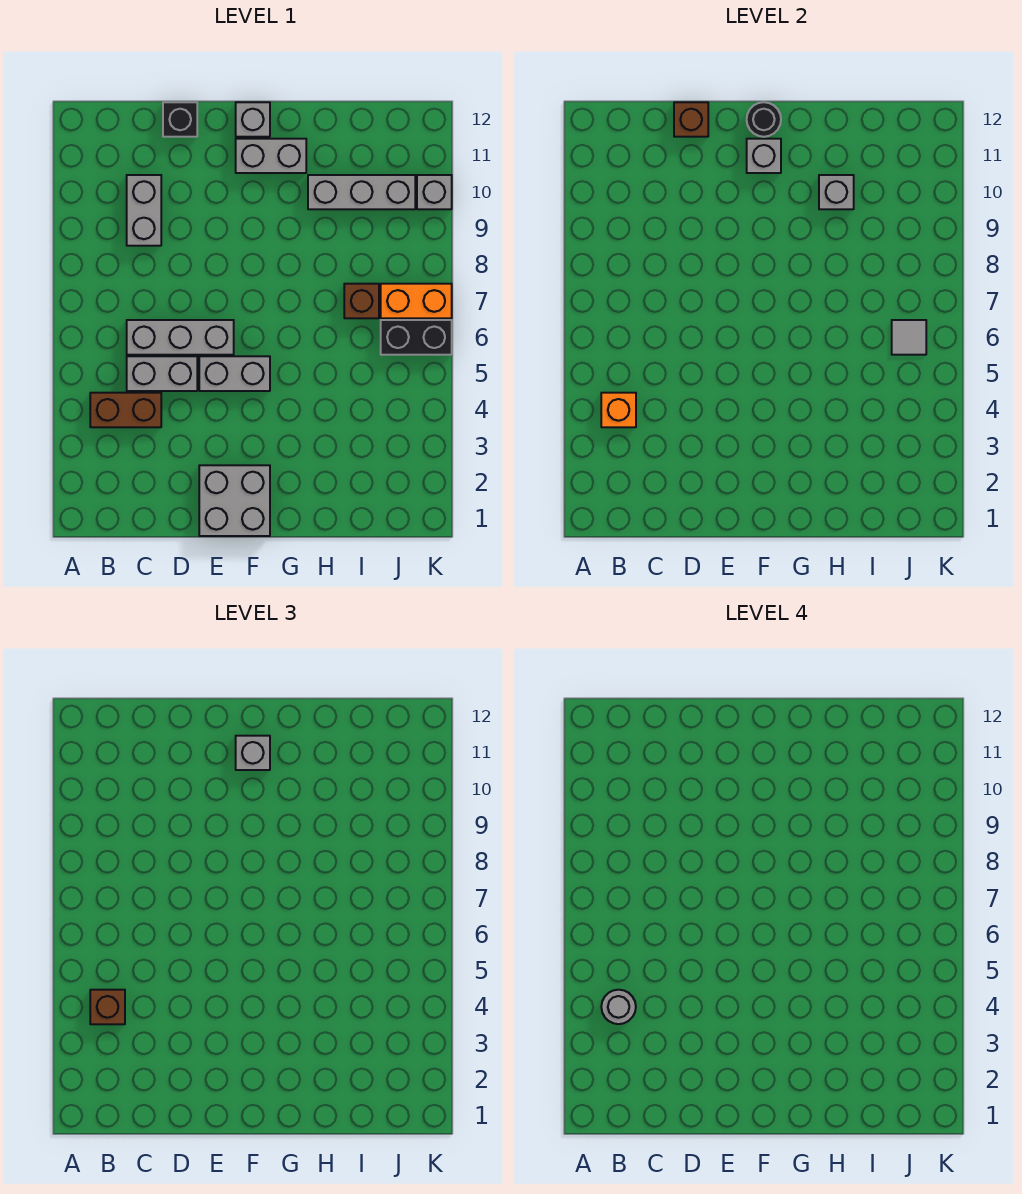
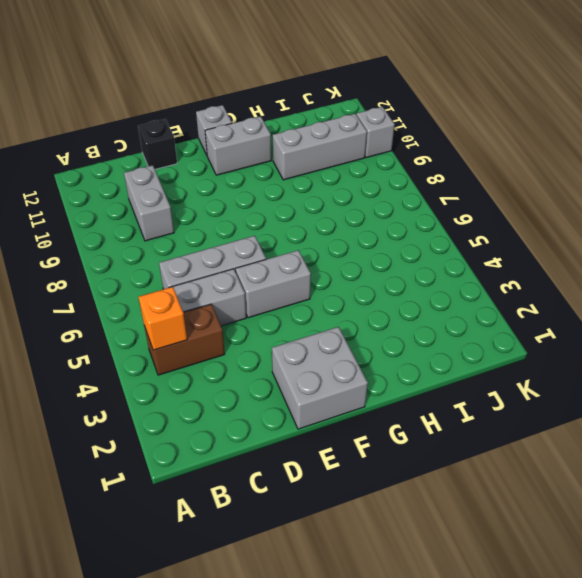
none -> brown brick I7 level 1
none -> black brick J6:K6 level 1
none -> orange brick J7:K7 level 1

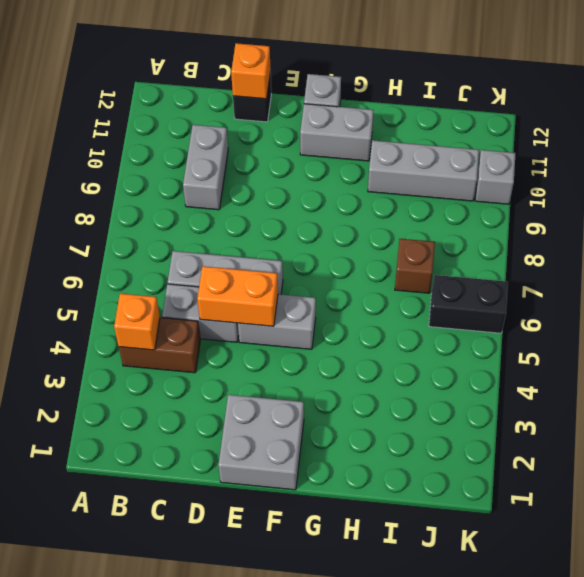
orange brick D5:E5 level 2 -> orange brick J7:K7 level 1
orange brick D12 level 2 -> brown brick D12 level 2
none -> grey brick F11 level 2
none -> black round brick F12 level 2
none -> grey brick H10 level 2

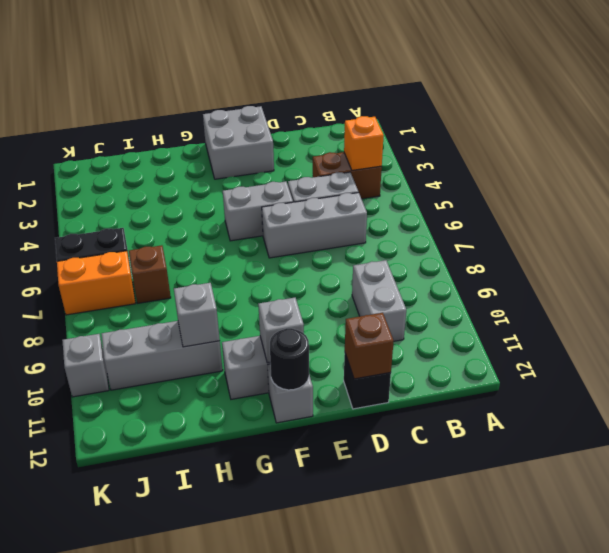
none -> grey tile J6 level 2
none -> brown brick B4 level 3
none -> grey brick F11 level 3

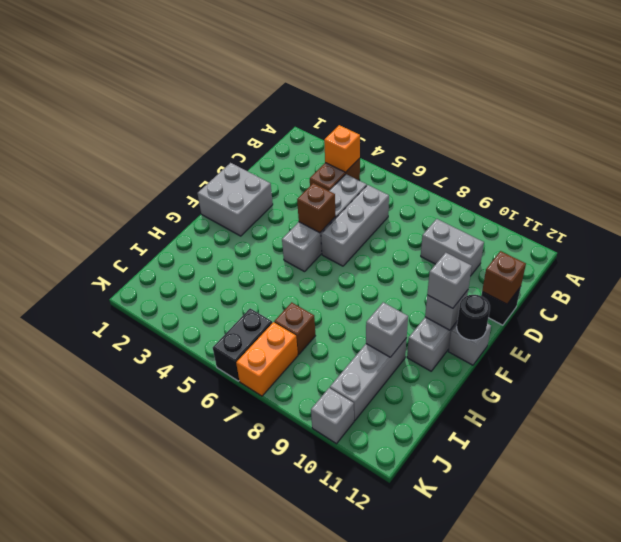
brown brick E5 level 2 -> brown brick B4 level 3
none -> grey tile J6 level 2
none -> grey round brick B4 level 4

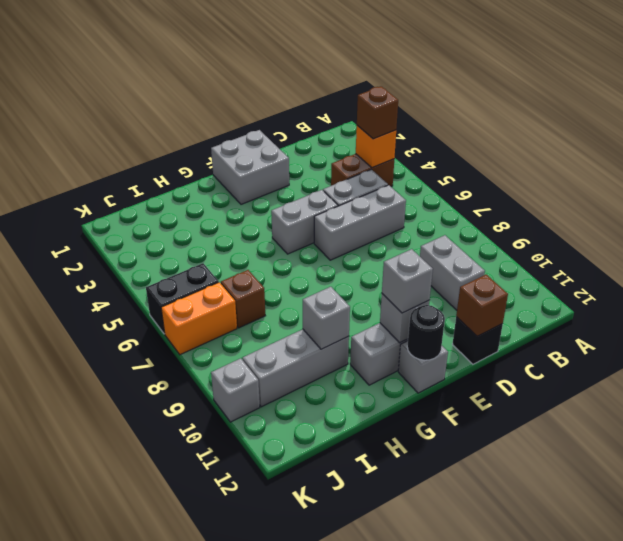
none -> grey tile J6 level 2
none -> grey round brick B4 level 4

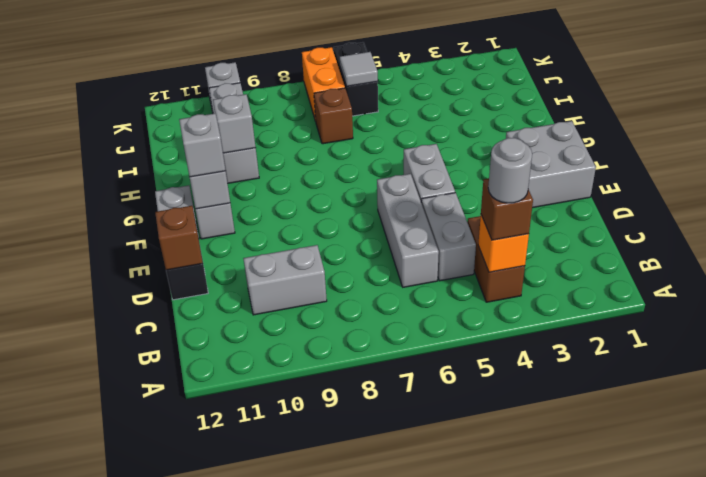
none -> black round brick F12 level 2

